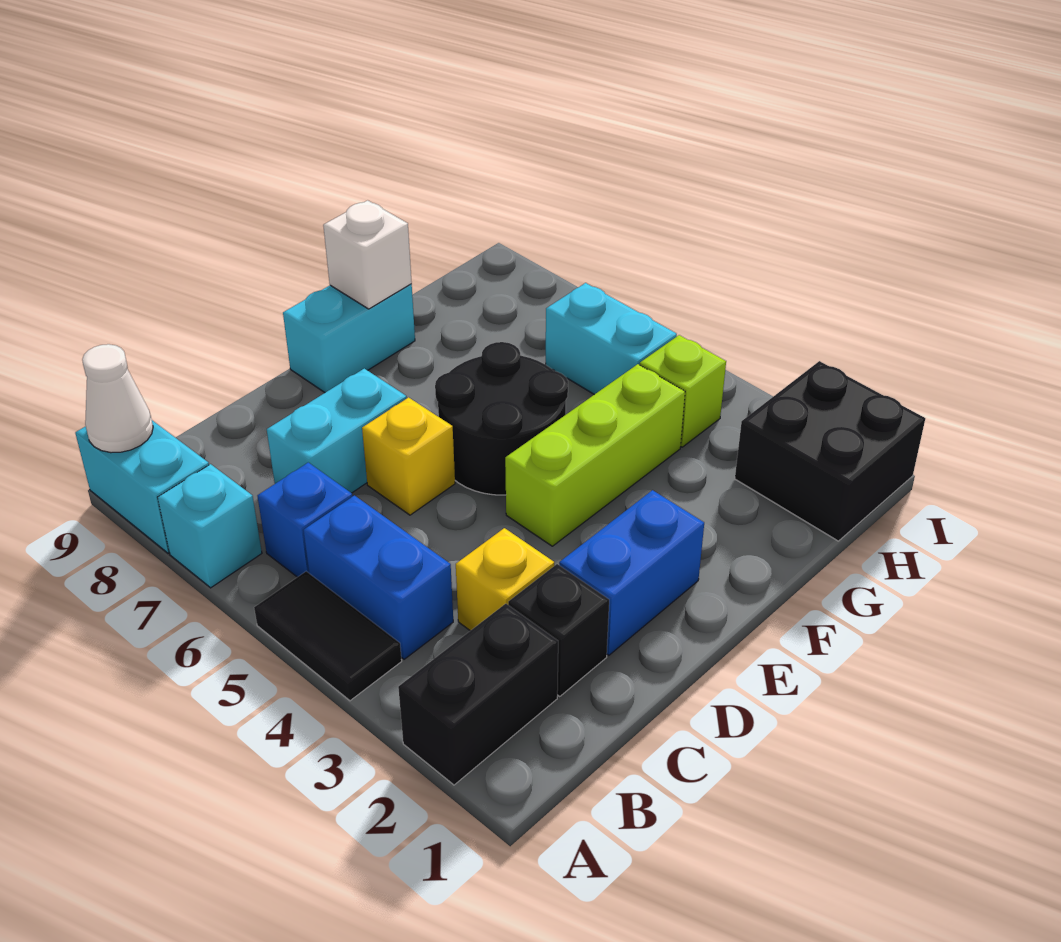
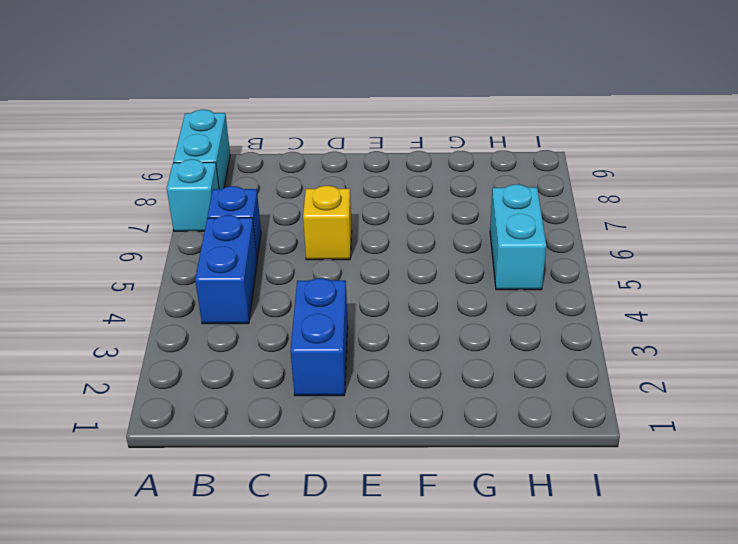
blue brick D2:D3 level 1 -> blue brick D2:E2 level 1
none -> black brick A2:B2 level 1
none -> black tile A4:A5 level 1
none -> black brick C2 level 1

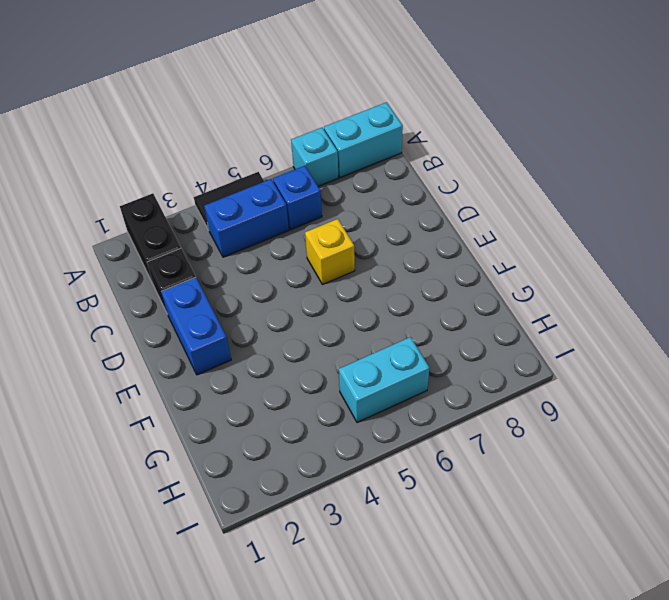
none -> yellow brick C3 level 1
none -> cyan brick C7:D7 level 1
none -> lime brick E4:G4 level 1

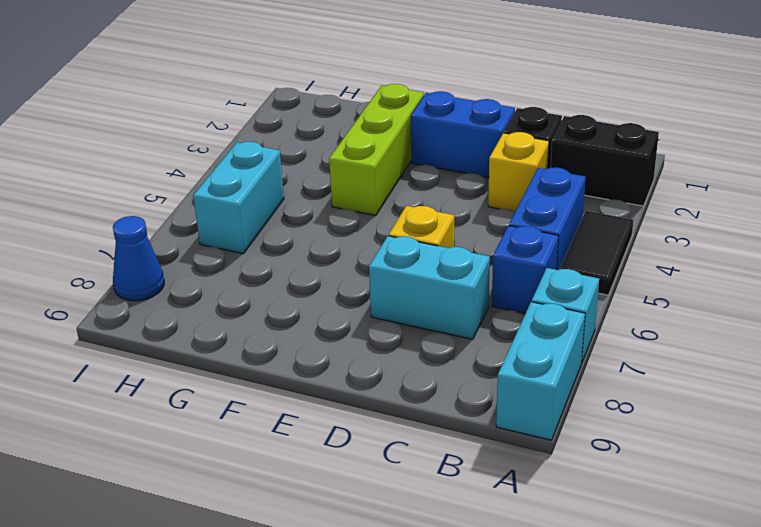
lime brick F2:F4 level 1 -> lime brick E4:G4 level 1
blue cone I8 level 1 -> none
none -> black round brick E5:F6 level 1
none -> cyan brick E9:F9 level 1
none -> black brick H1:I2 level 1

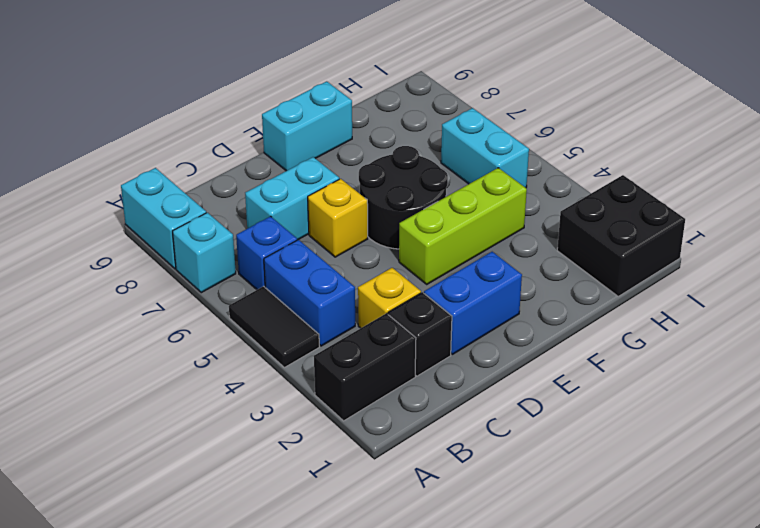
none -> lime brick H4 level 1
none -> white cone A9 level 2
none -> white brick F9 level 2

